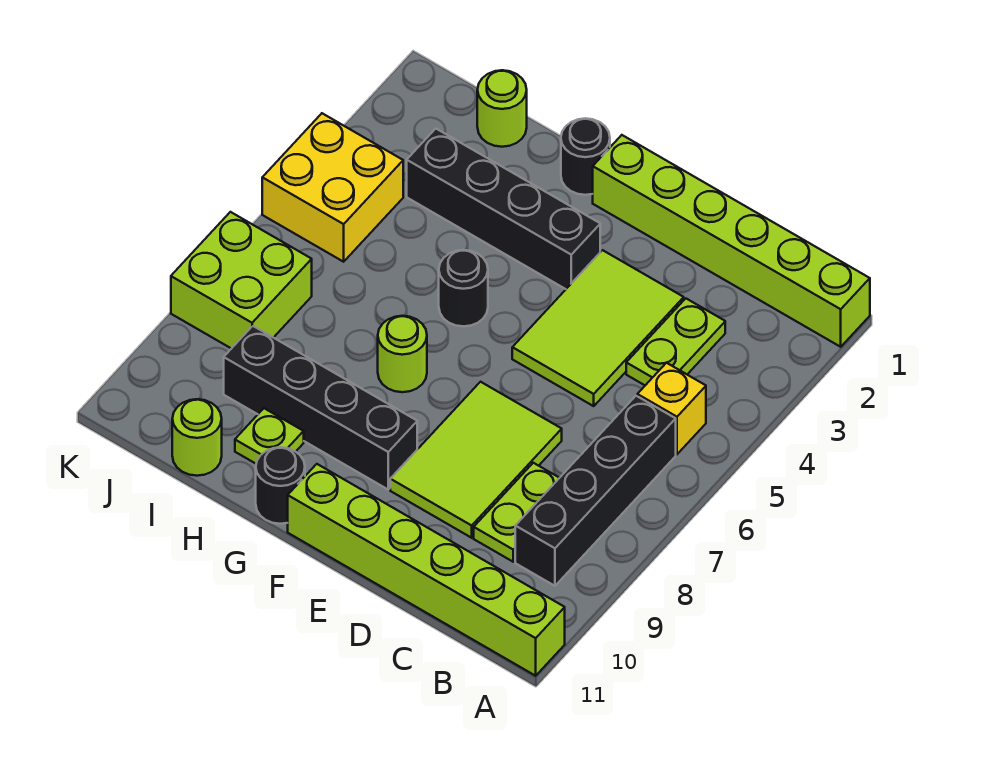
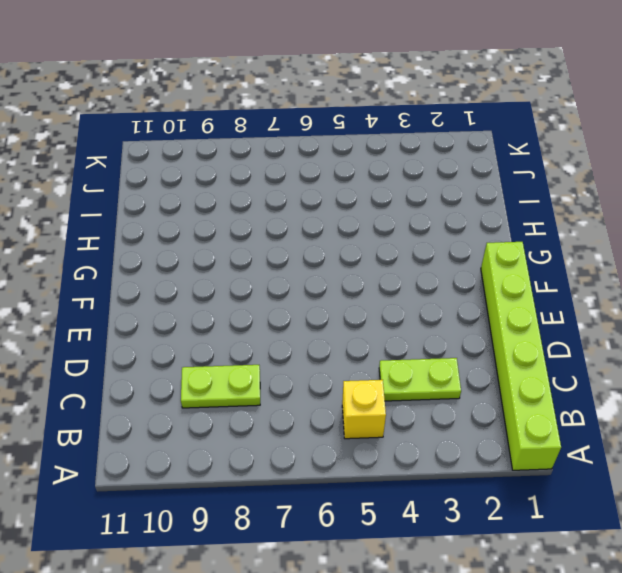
none -> lime brick A11:F11 level 1
none -> black brick B6:B9 level 1
none -> lime tile D3:E5 level 1

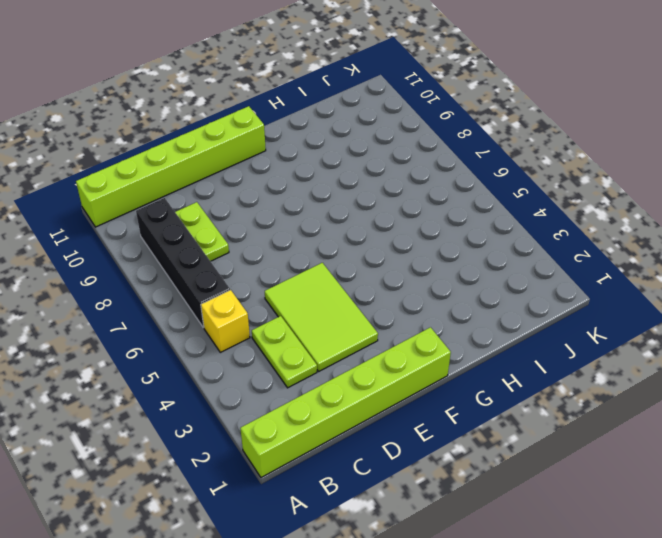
none -> lime tile D7:E9 level 1
none -> black brick F3:I3 level 1
none -> black brick F9:I9 level 1

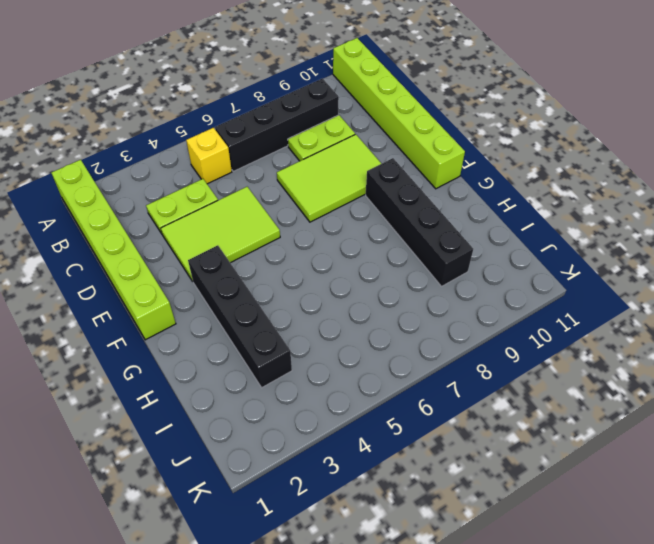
none -> black round brick G1 level 1
none -> black round brick G5 level 1
none -> lime round brick G7 level 1

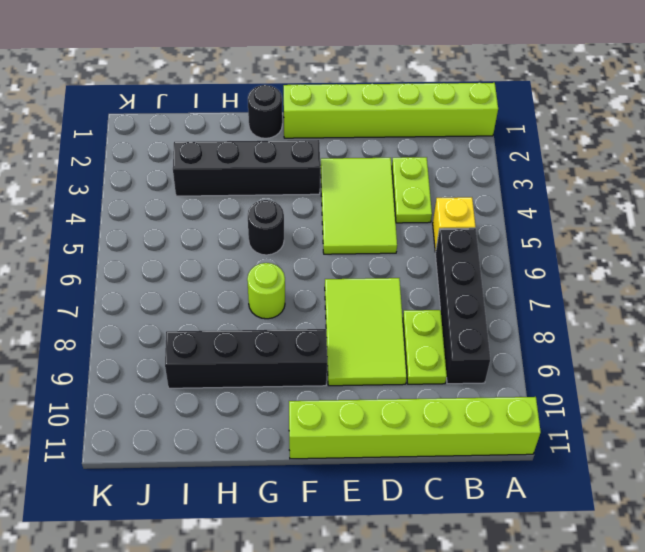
none -> black round brick G11 level 1
none -> lime plate H10 level 1
none -> lime round brick I1 level 1

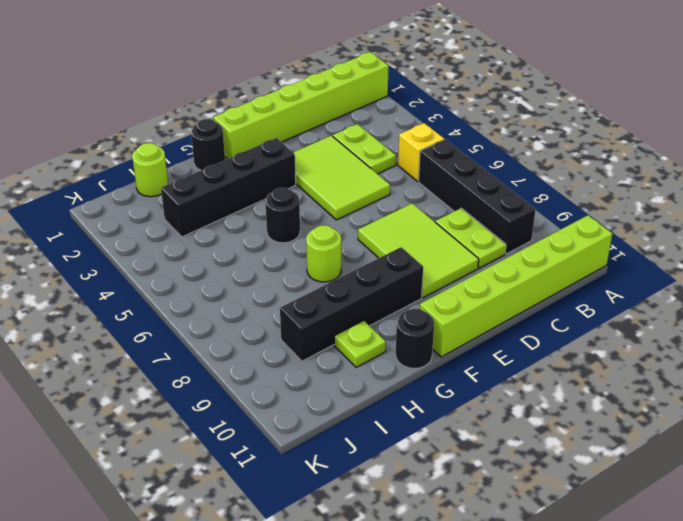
none -> lime round brick I11 level 1
none -> yellow brick J4:K5 level 1
none -> lime brick J7:K8 level 1

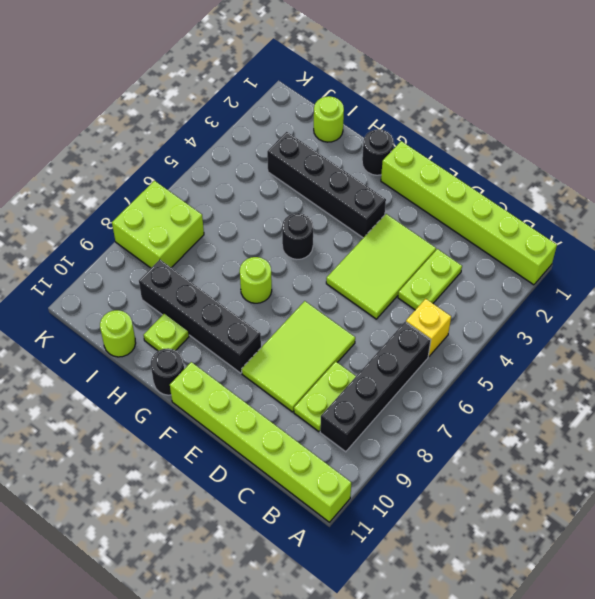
none -> yellow brick J4:K5 level 1

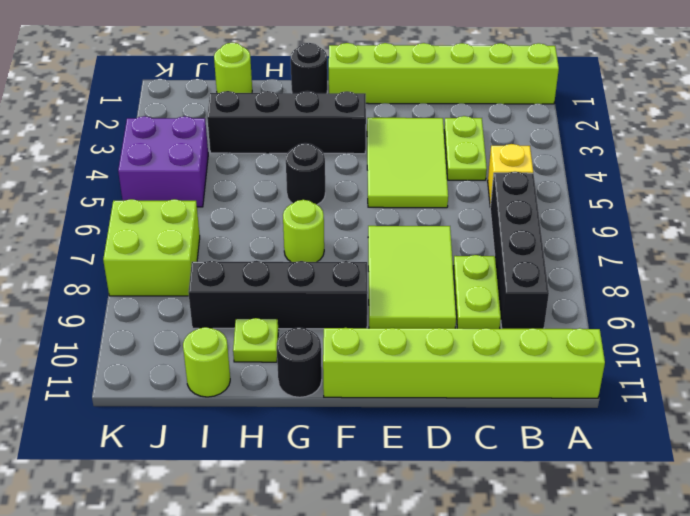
purple brick J4:K5 level 1 -> yellow brick J4:K5 level 1

